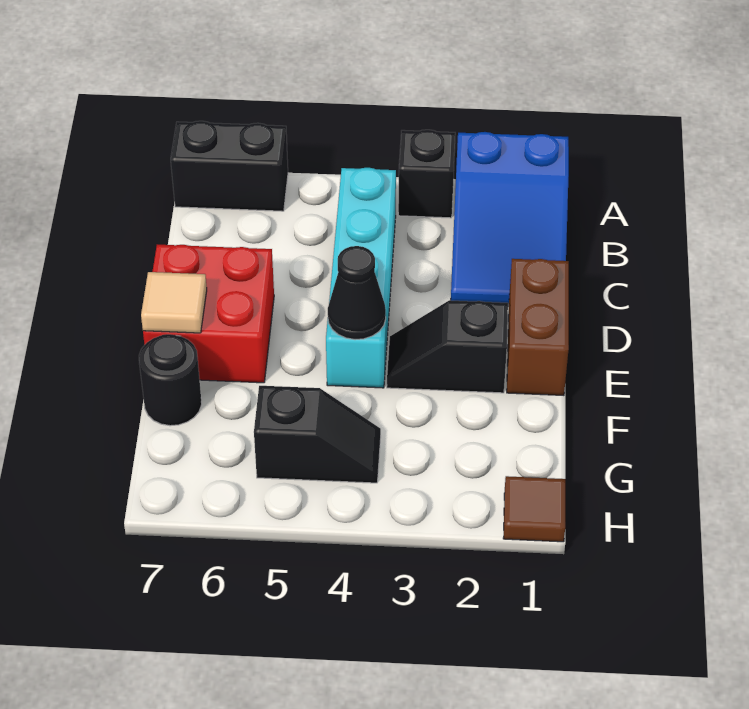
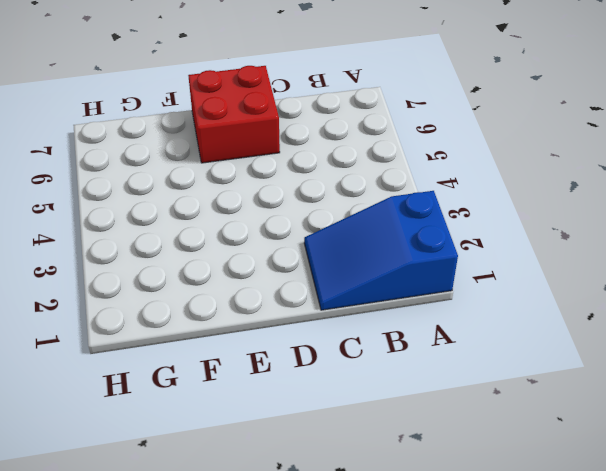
none -> black brick A3 level 1
none -> black brick A6:A7 level 1
none -> cyan brick B4:E4 level 1

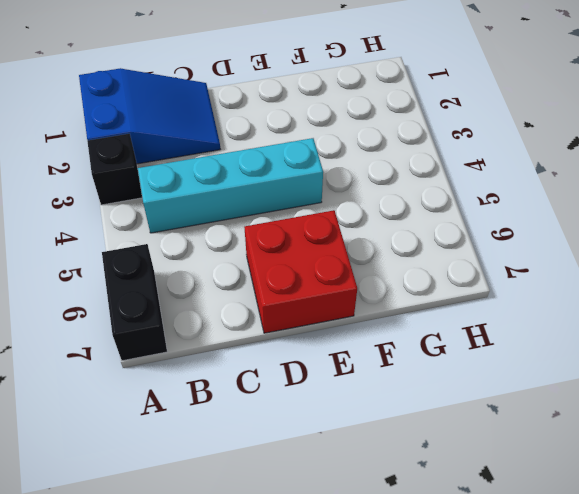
none -> brown brick D1:E1 level 1
none -> black slope E2:E3 level 1 top 2
none -> black round brick F7 level 1

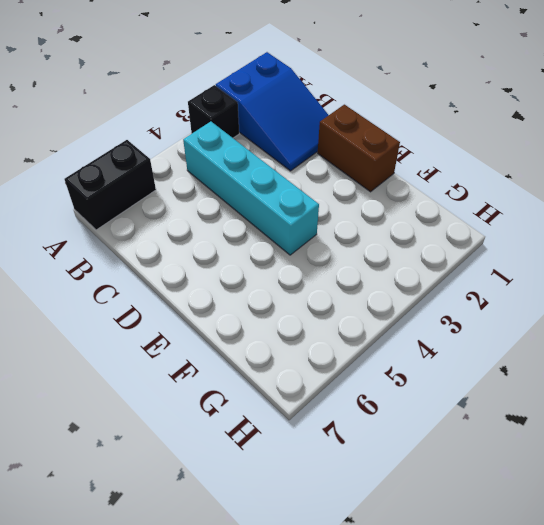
none -> red brick D6:E7 level 1
none -> black slope E2:E3 level 1 top 2
none -> black round brick F7 level 1

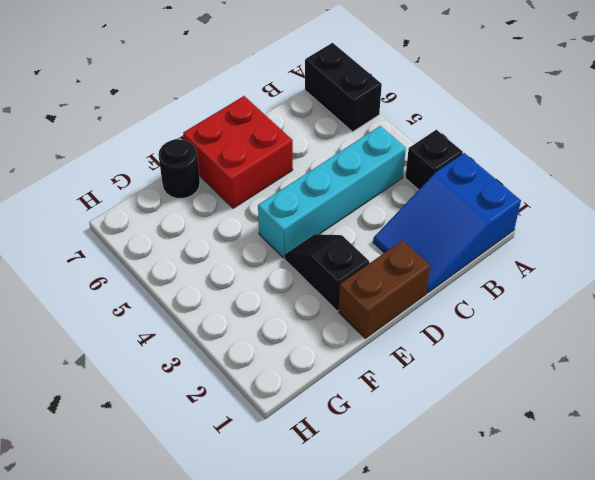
none -> black slope G4:G5 level 1 top 5
none -> brown tile H1 level 1
none -> black cone E4 level 2

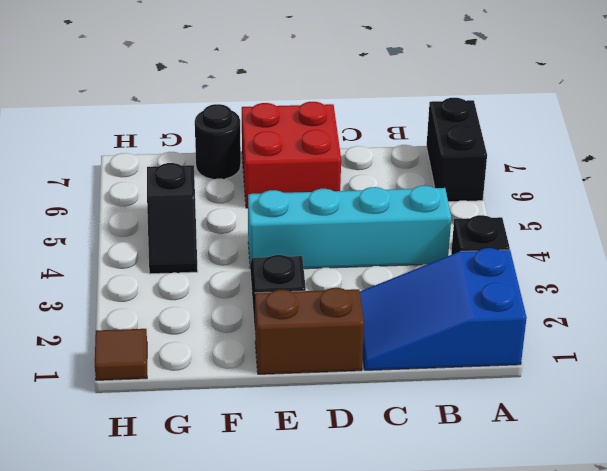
none -> black cone E4 level 2
none -> tan tile E7 level 2

